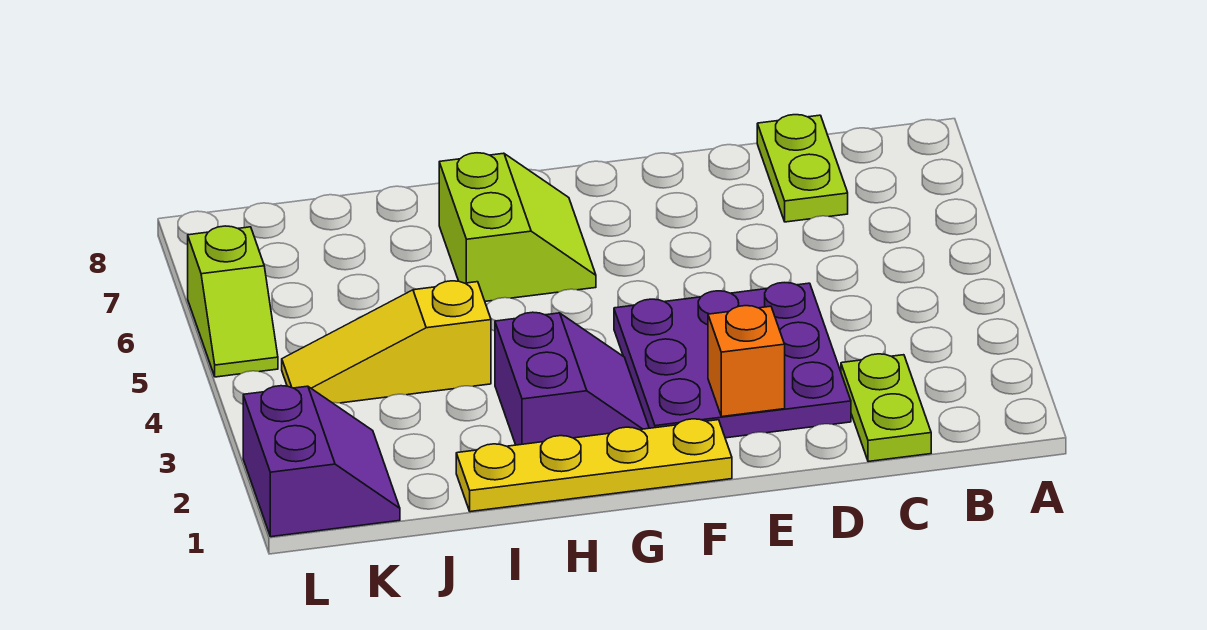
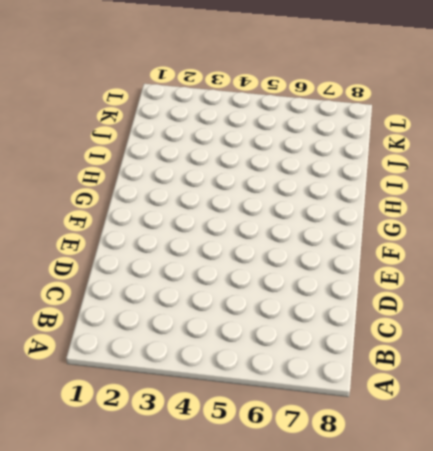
none -> lime plate C1:C2 level 1
none -> lime plate C7:C8 level 1

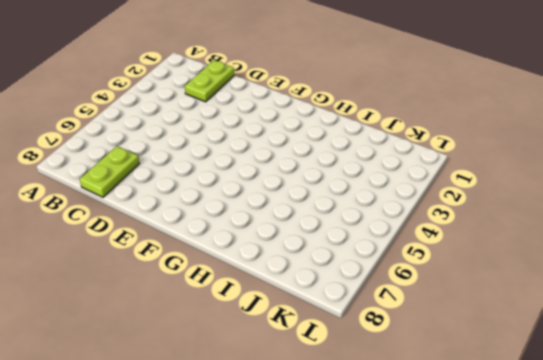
none -> purple plate D2:F4 level 1
none -> yellow plate F1:I1 level 1

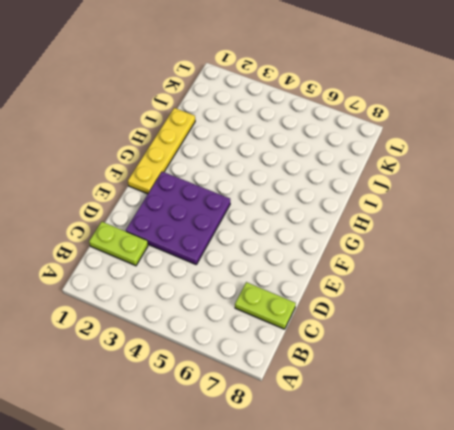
none -> purple slope G2:H3 level 1 top H
none -> lime slope G6:H7 level 1 top H

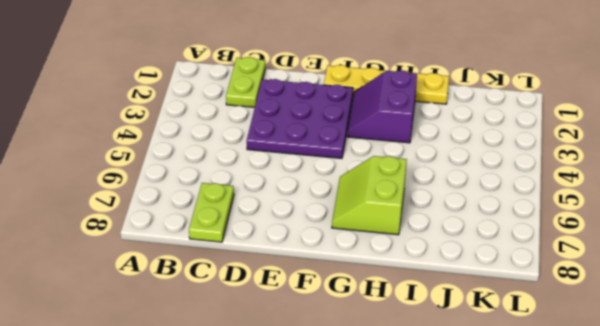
none -> yellow slope I4:K4 level 1 top I
none -> purple slope K1:L2 level 1 top L

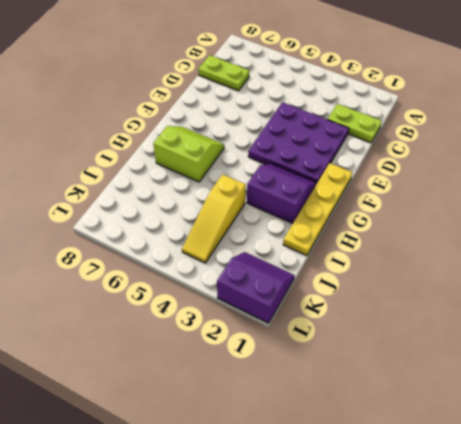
none -> lime slope L5:L6 level 1 top 6
none -> orange brick E2 level 2

